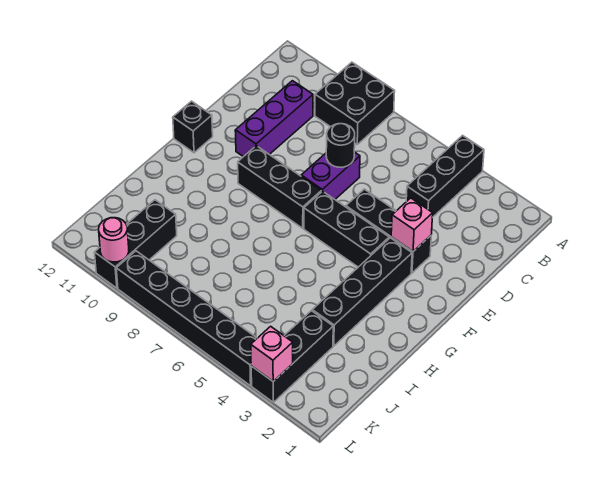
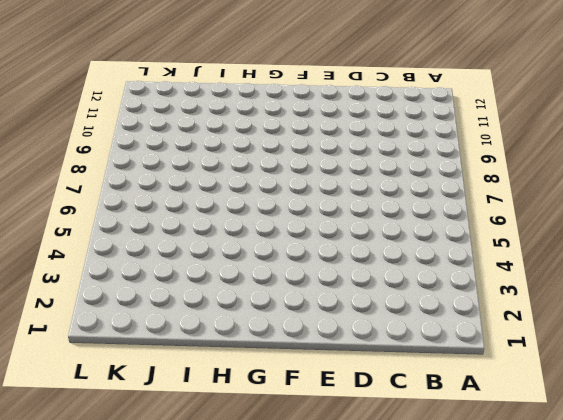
none -> black brick A4:C4 level 1
none -> black brick A8:B9 level 1
none -> purple brick C10:E10 level 1

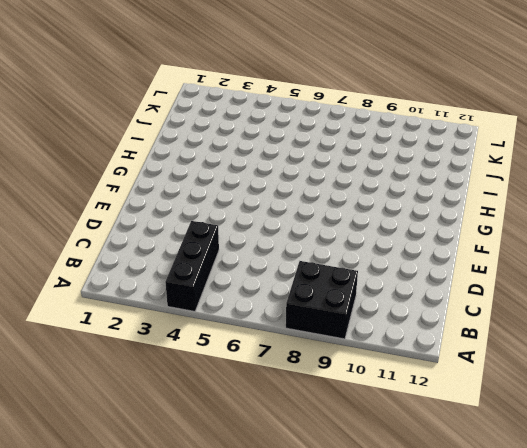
none -> purple brick C10:E10 level 1
none -> purple brick D7:E7 level 1
none -> black brick E3:E5 level 1

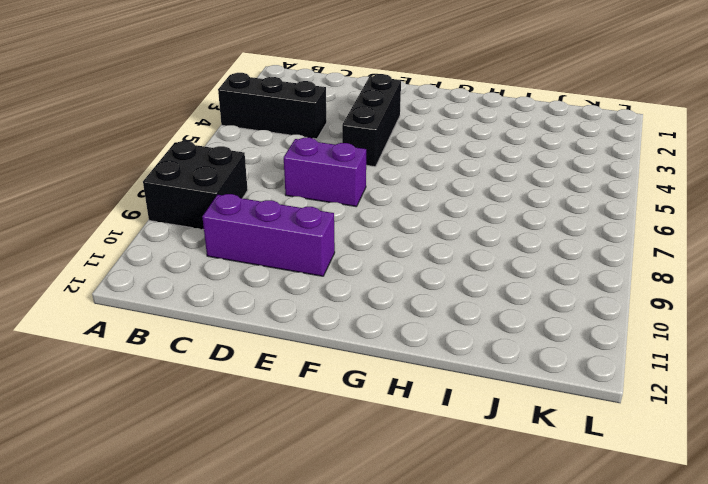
none -> black brick F3:I3 level 1
none -> black brick F4:F6 level 1
none -> black brick F7:F9 level 1

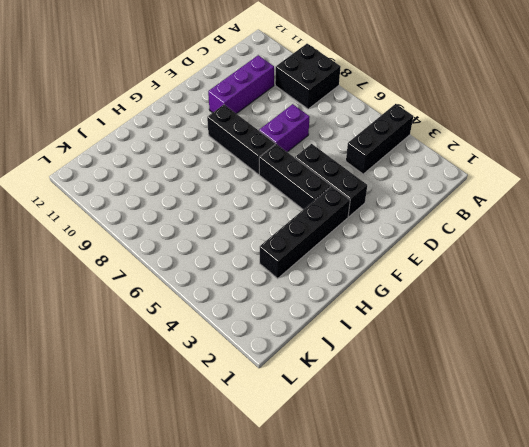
none -> black brick F12 level 1
none -> black brick J3:L3 level 1
none -> black brick J10:L10 level 1

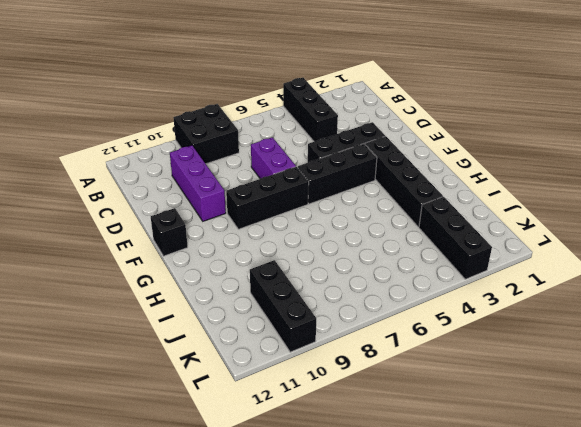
none -> black brick L4:L9 level 1
none -> black round brick D7 level 2
none -> pink brick E3 level 2

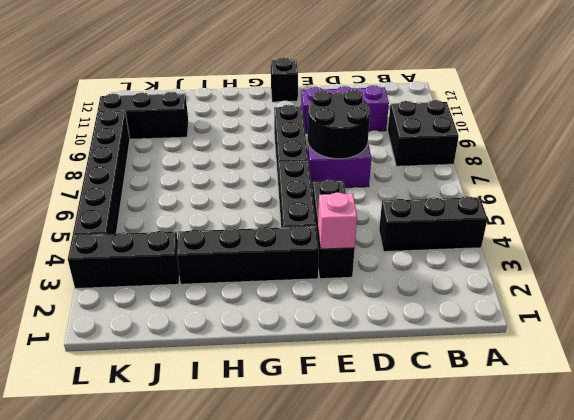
black round brick D7:E8 level 2 -> black round brick D7 level 2
none -> pink brick L3 level 2
none -> pink round brick L10 level 2

